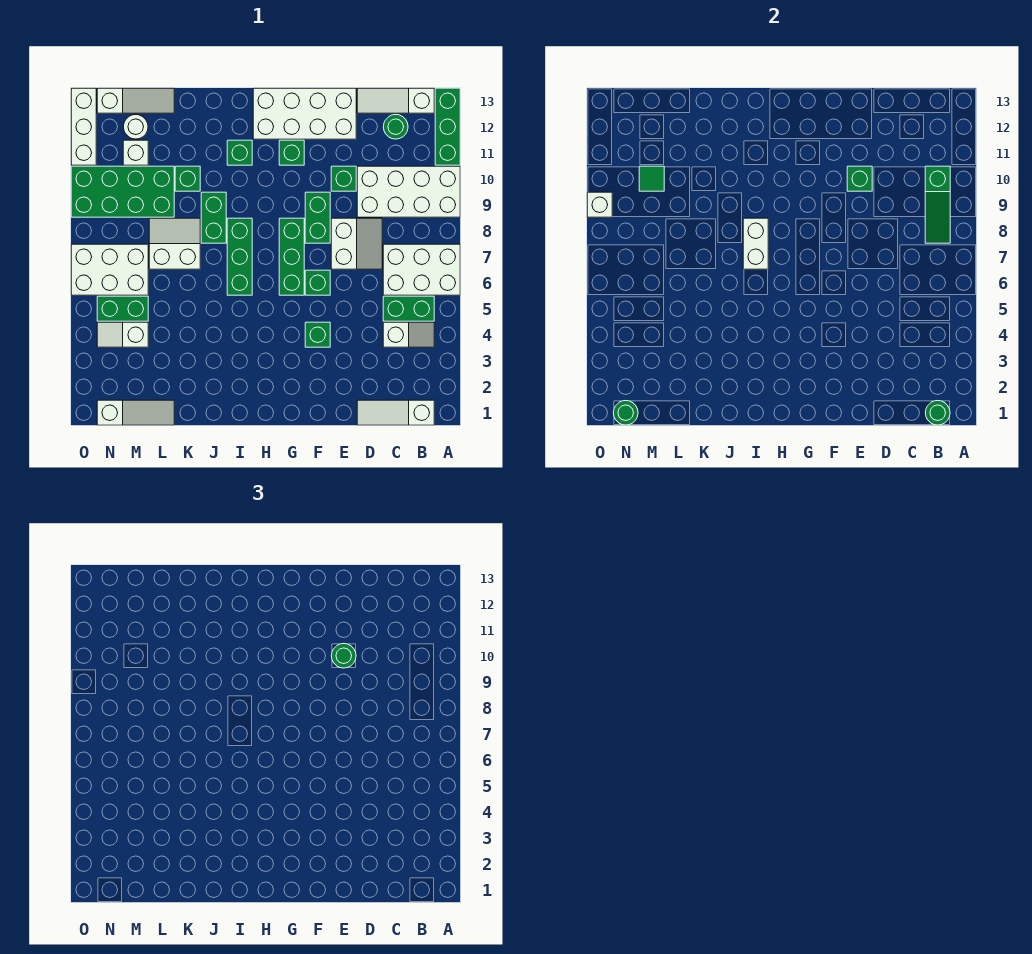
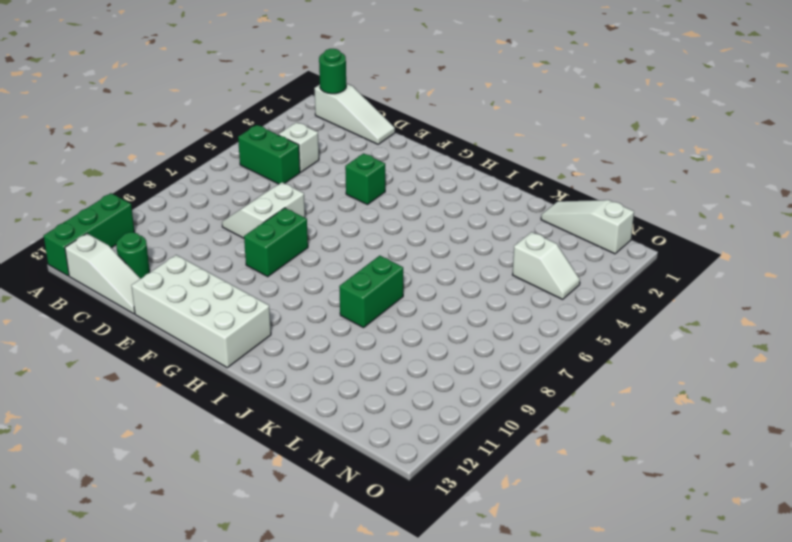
none -> white brick A6:C7 level 1
none -> white brick A9:D10 level 1
none -> green brick E10 level 1
none -> green brick F6 level 1

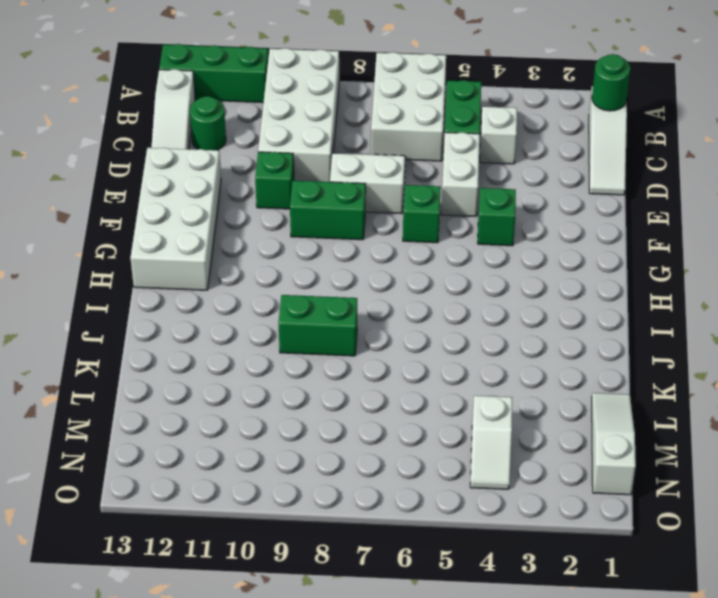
white brick D5:E5 level 1 -> white brick I7:I8 level 2
none -> green brick G6:G8 level 1
none -> green brick G11 level 1
none -> green brick I6:I8 level 1
none -> green brick I11 level 1

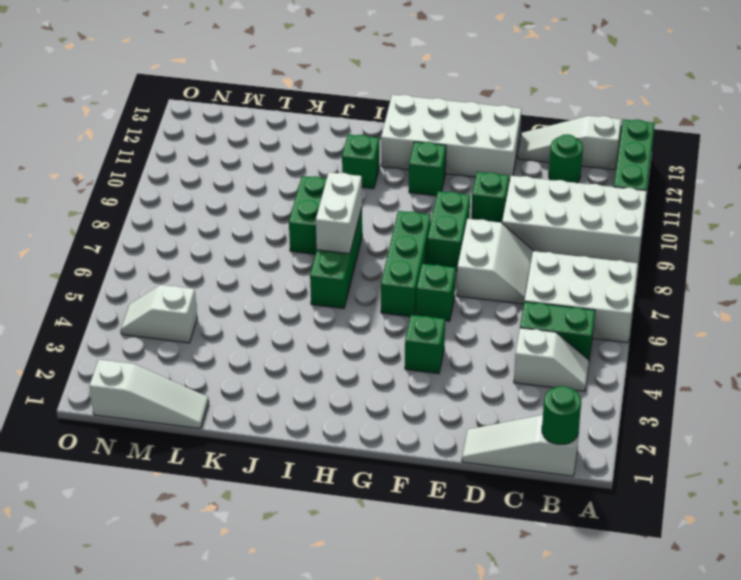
none -> white slope K7:L8 level 1 top 7
none -> green brick K10 level 1
none -> green brick L9:O10 level 1
none -> white slope L13:N13 level 1 top N

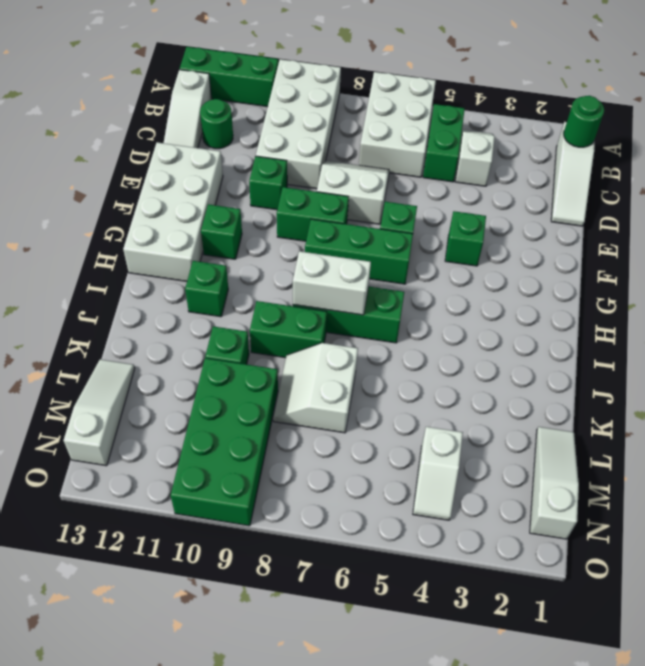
none -> green brick M5:N5 level 1
none -> white brick M6:O7 level 1
none -> white brick M11 level 1
none -> white round brick M12 level 1

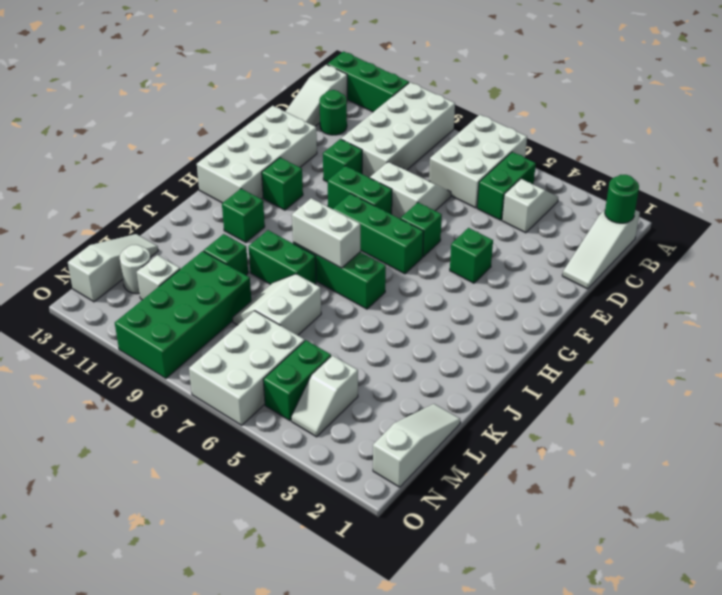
none -> white brick O11:O13 level 1
none -> green slope B8:B10 level 2 top 10
none -> green brick E10 level 2
none -> green tile M10 level 2

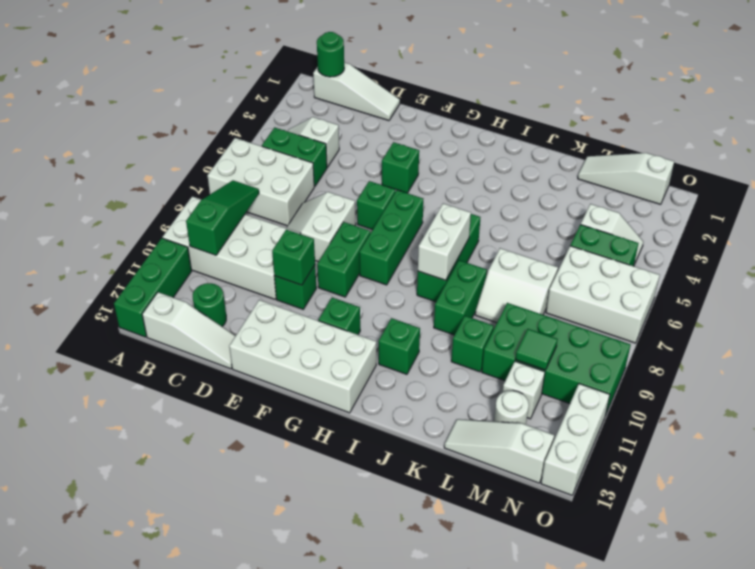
none -> green round brick N1 level 2
none -> white brick O9 level 2
none -> green round brick E10 level 3

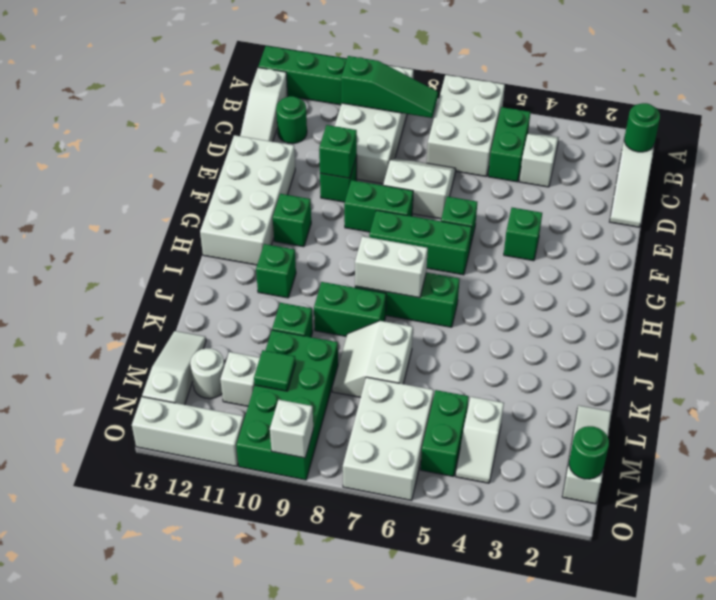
none -> green round brick E10 level 3

